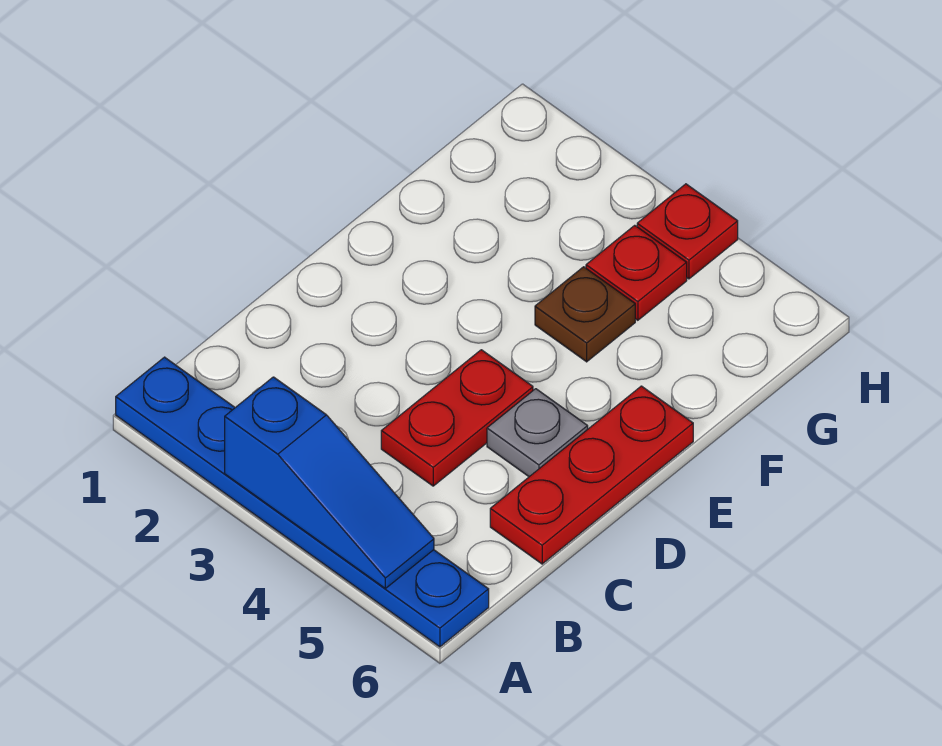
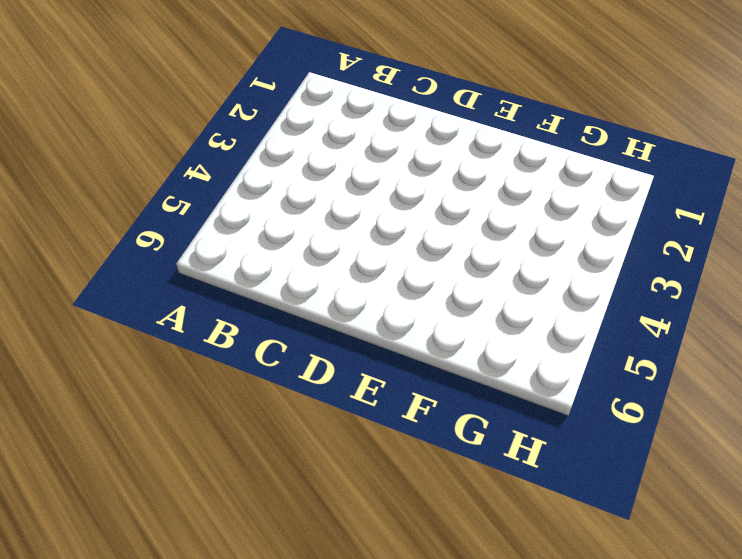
none -> blue plate A1:A6 level 1
none -> red plate C4:D4 level 1

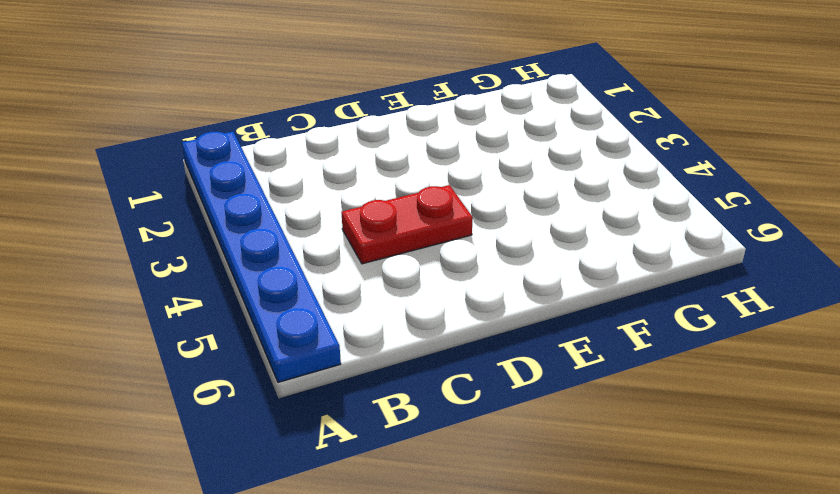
none -> red plate C6:E6 level 1
none -> grey plate D5 level 1

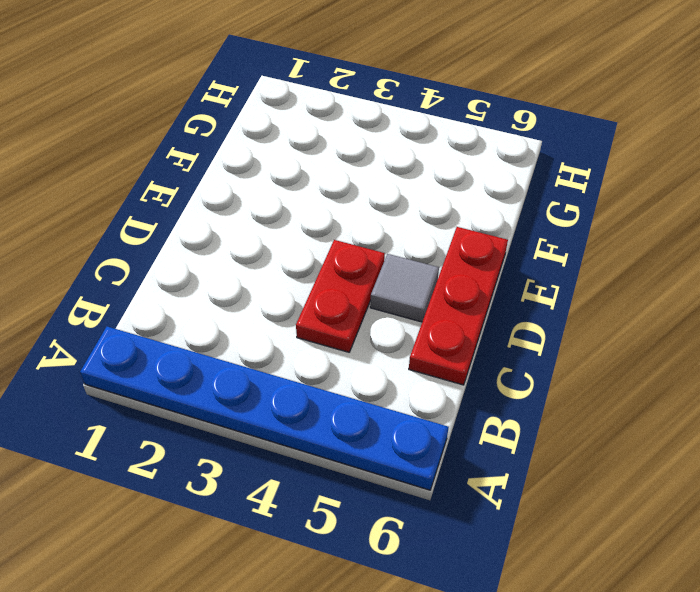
grey tile D5 level 1 -> grey plate D5 level 1
none -> brown plate F4 level 1
none -> red plate G4 level 1

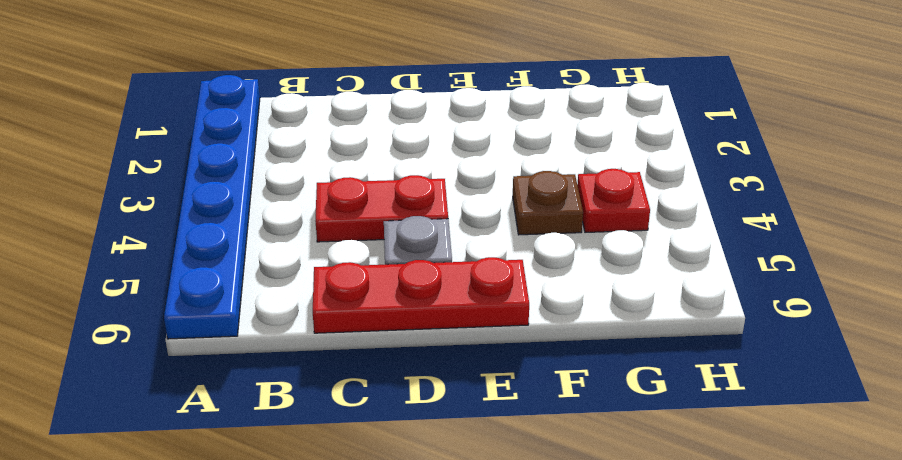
none -> red plate H4 level 1
none -> blue slope A3:A5 level 2 top 3

